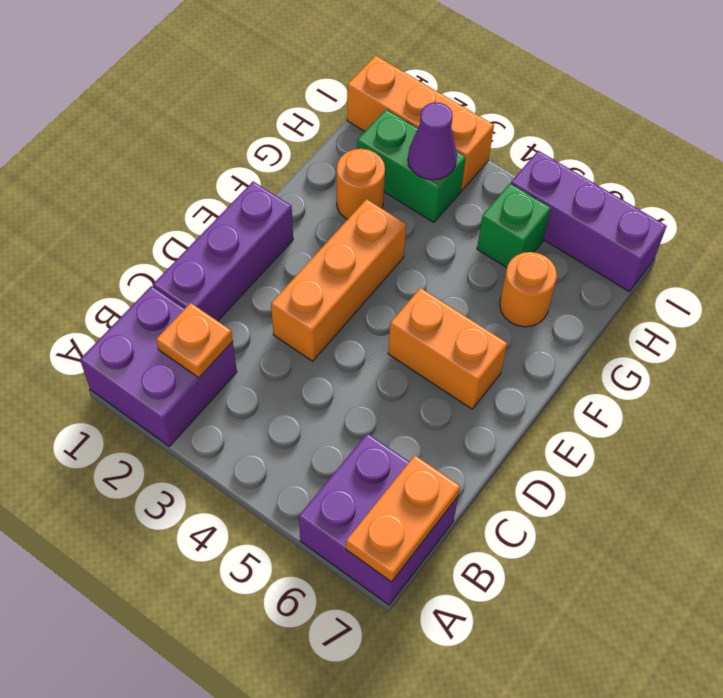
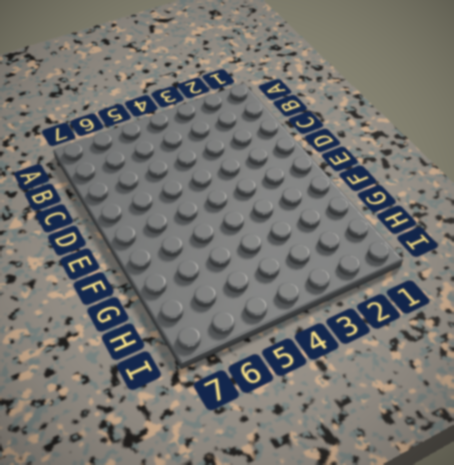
none -> purple brick A1:B2 level 1
none -> purple brick A6:B7 level 1
none -> purple brick C1:E1 level 1

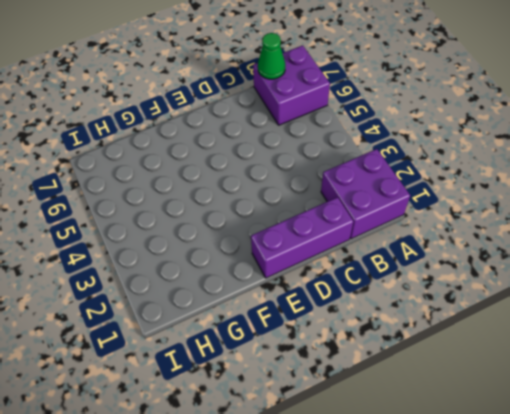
green cone B7 level 2 -> orange plate A7:B7 level 2
none -> orange brick D3:F3 level 1
none -> orange brick E5:E6 level 1
none -> orange round brick G2 level 1

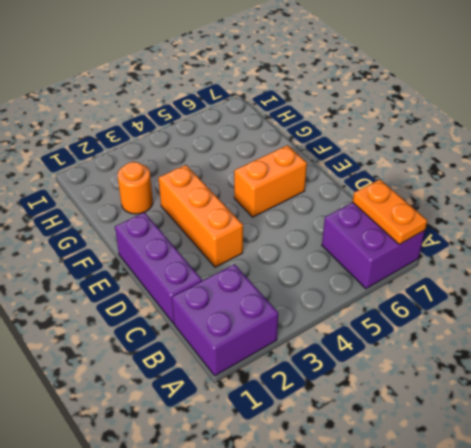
none -> orange round brick G6 level 1
none -> green brick H2:H3 level 1
none -> green brick H5 level 1

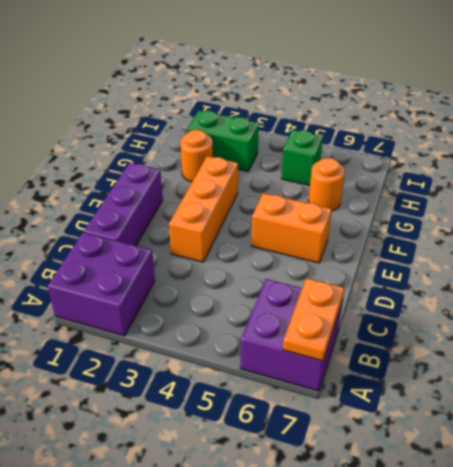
none -> orange brick I1:I3 level 1
none -> purple brick I5:I7 level 1
none -> orange plate B2 level 2

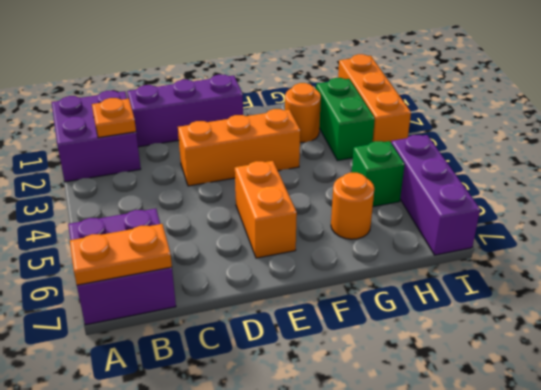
none -> purple cone H3 level 2

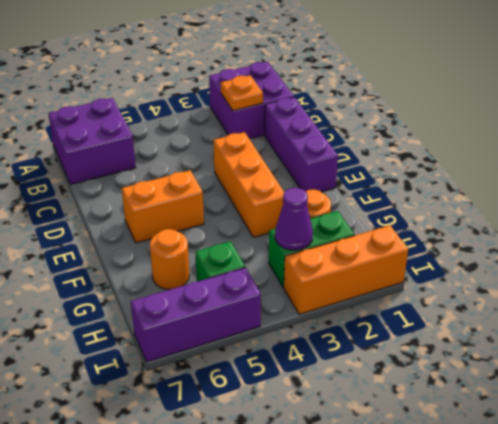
none -> orange plate A7:B7 level 2

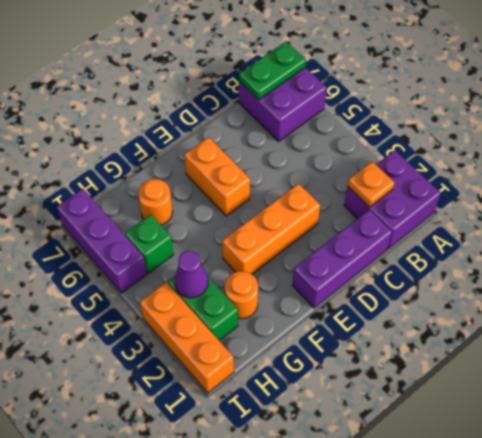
green plate A7:B7 level 2 -> orange plate A7:B7 level 2

